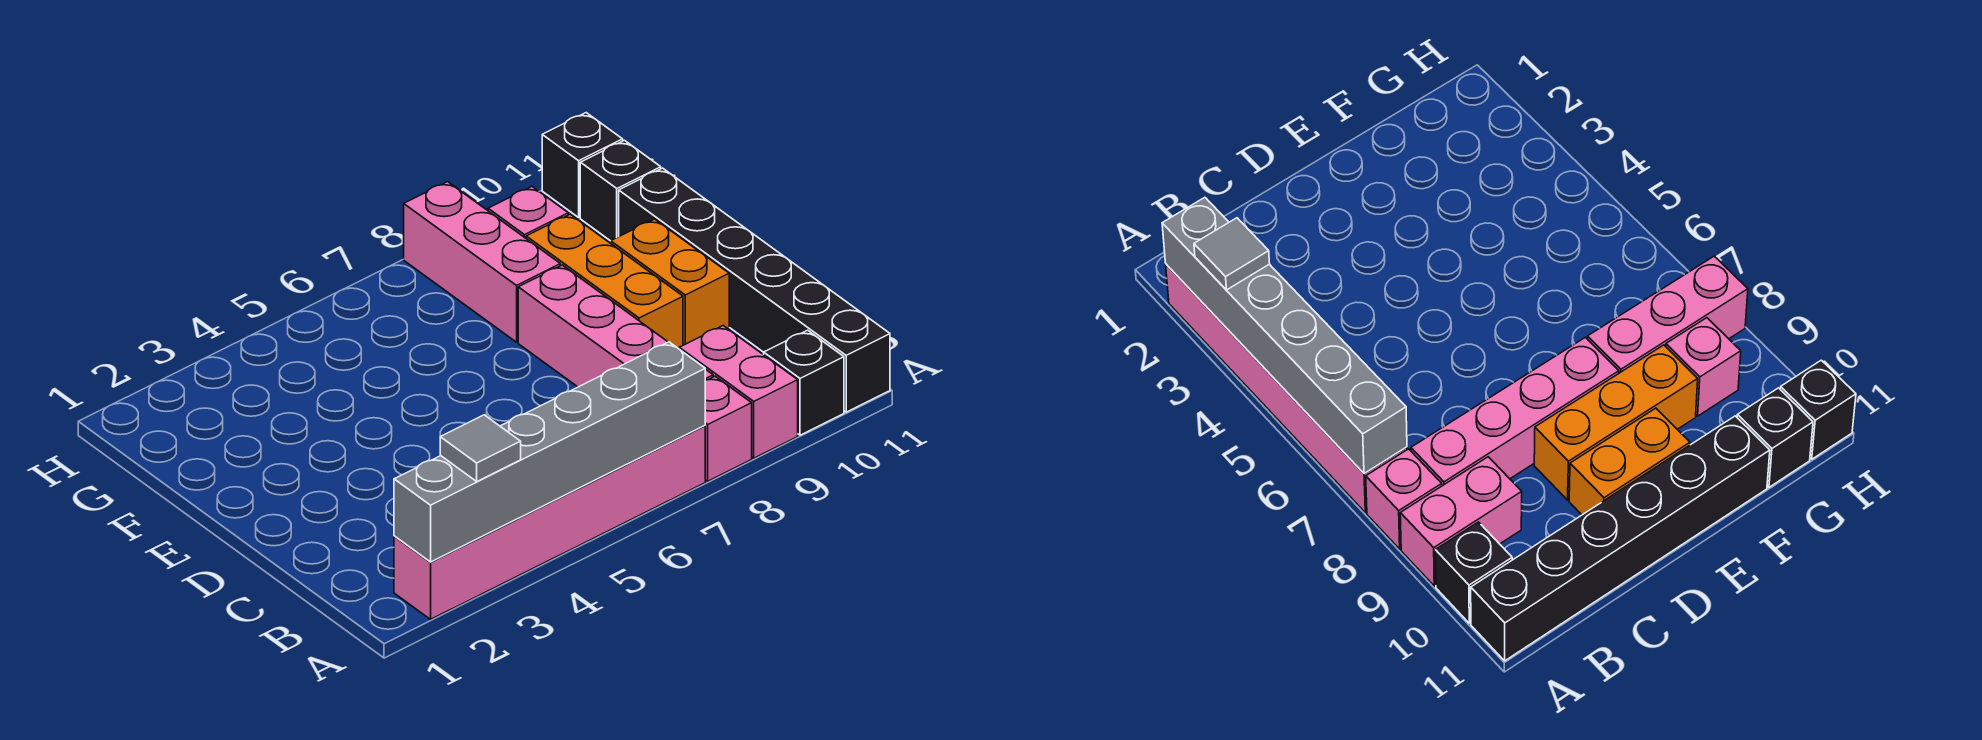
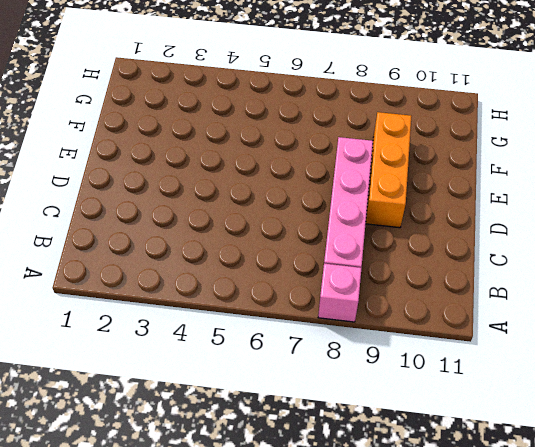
none -> pink brick A2:A7 level 1
none -> pink brick A9:B9 level 1
none -> black brick A10 level 1

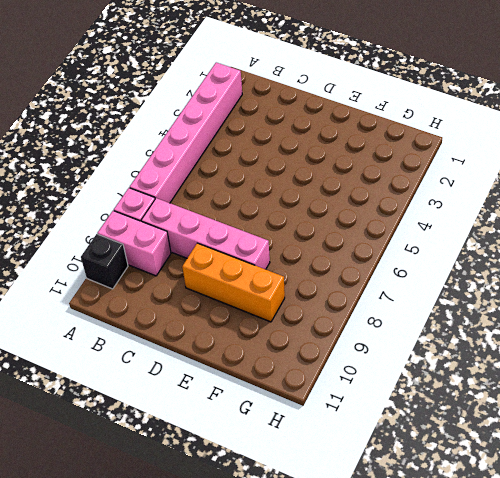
none -> black brick A11:F11 level 1
none -> orange brick D10:E10 level 1
none -> pink brick F8:H8 level 1

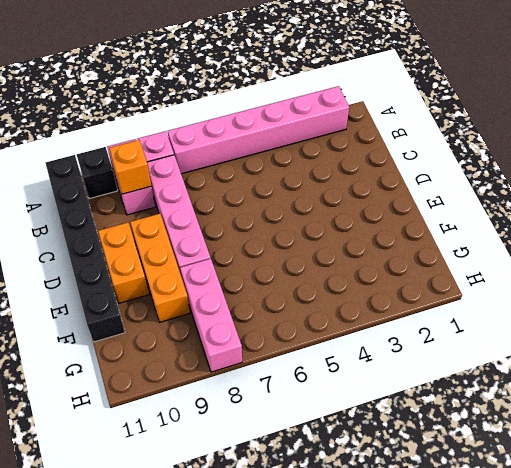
orange brick B9 level 2 -> none
none -> pink brick G9 level 1
none -> black brick G11 level 1
none -> black brick H11 level 1

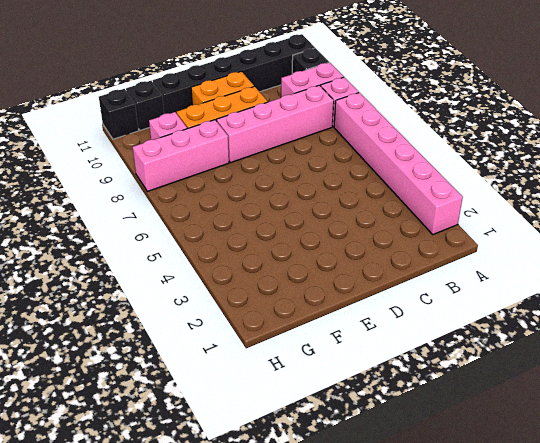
none -> grey brick A2:A7 level 2
none -> grey tile A3 level 3

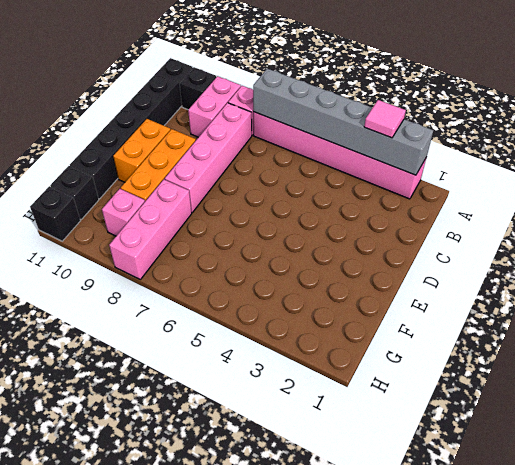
pink tile A3 level 3 -> grey tile A3 level 3

